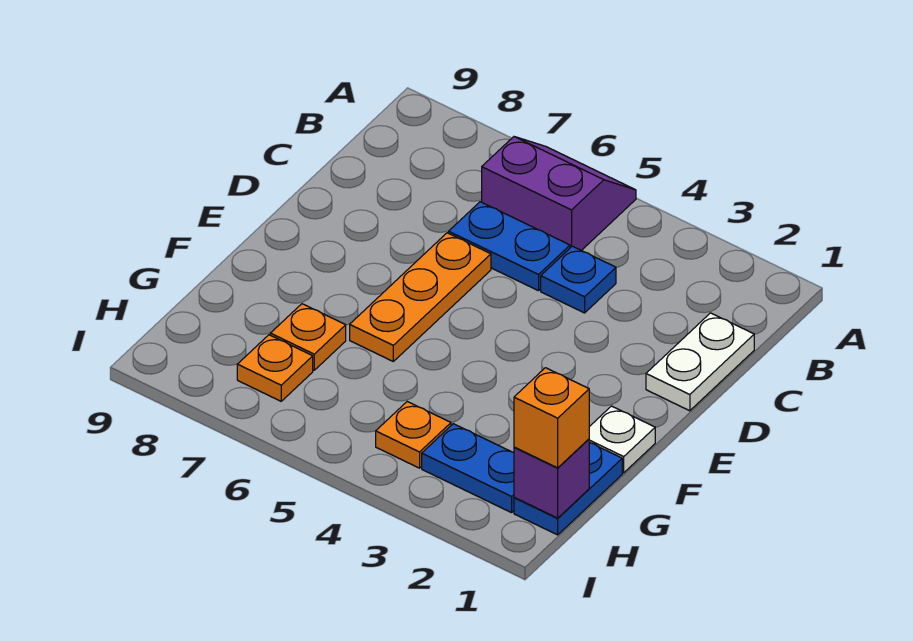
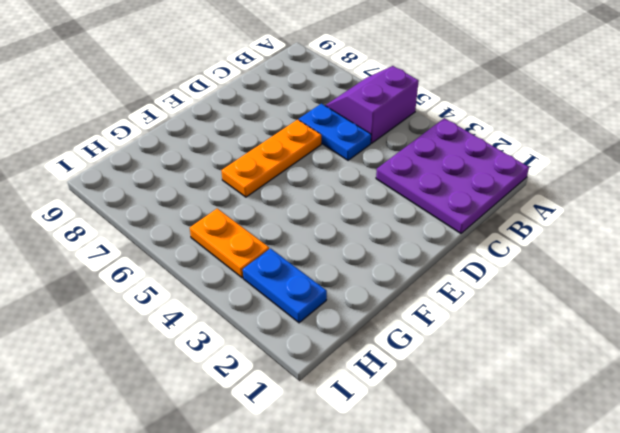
purple plate A1:C3 level 1 -> white plate C1:D1 level 1
purple slope A5:B6 level 1 top 5 -> purple slope A5:B6 level 1 top B
orange plate H4:H5 level 1 -> orange plate H4 level 1
none -> blue plate C4 level 1
none -> white plate F1 level 1
none -> blue plate G1:H1 level 1

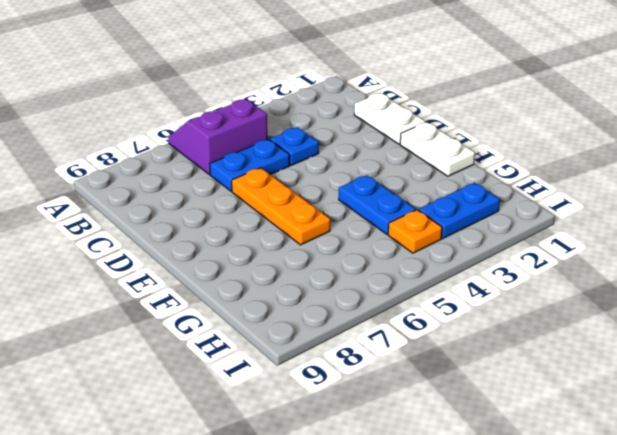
white plate E1:F1 level 1 -> white plate F1 level 1
blue plate F4:G4 level 1 -> blue plate G1:H1 level 1
none -> orange plate G7 level 1
none -> orange plate H7 level 1
none -> purple brick H1 level 2

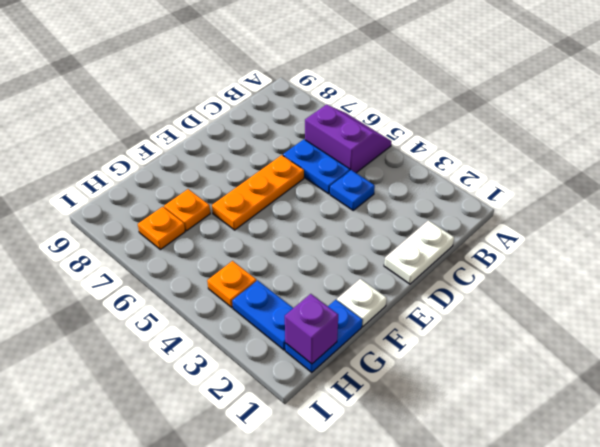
none -> orange brick H1 level 3

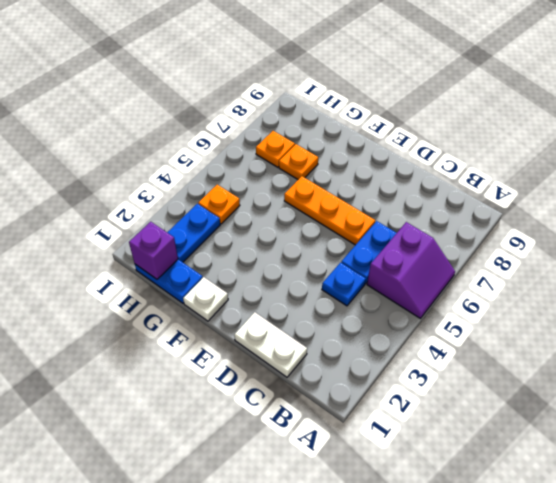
none -> orange brick H1 level 3

